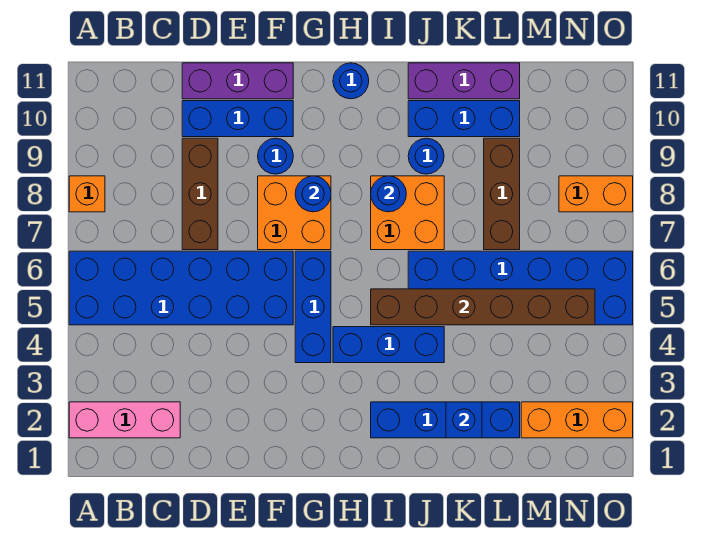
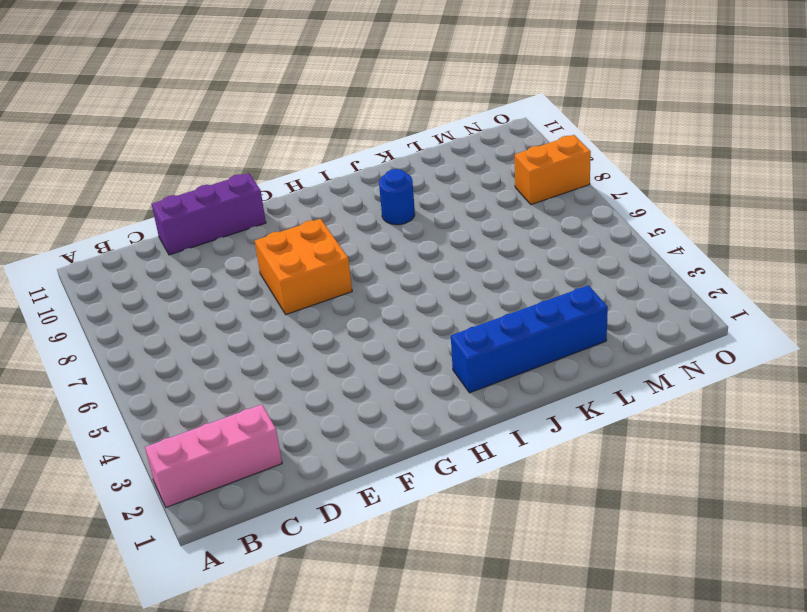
none -> blue brick A5:F6 level 1
none -> orange brick A8 level 1
none -> brown brick D7:D9 level 1

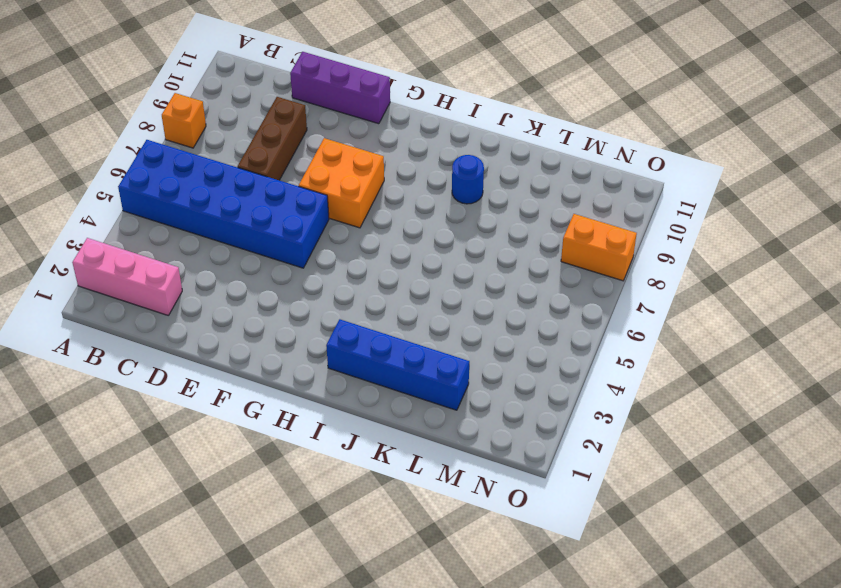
none -> blue brick D10:F10 level 1
none -> blue round brick F9 level 1
none -> blue brick G4:G6 level 1

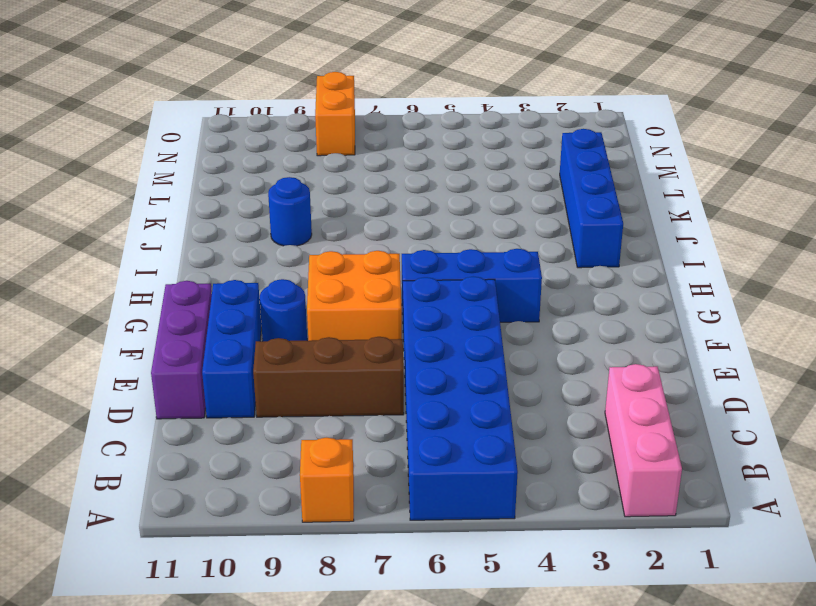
none -> blue brick H4:J4 level 1
none -> blue round brick H11 level 1
none -> orange brick I7:J8 level 1

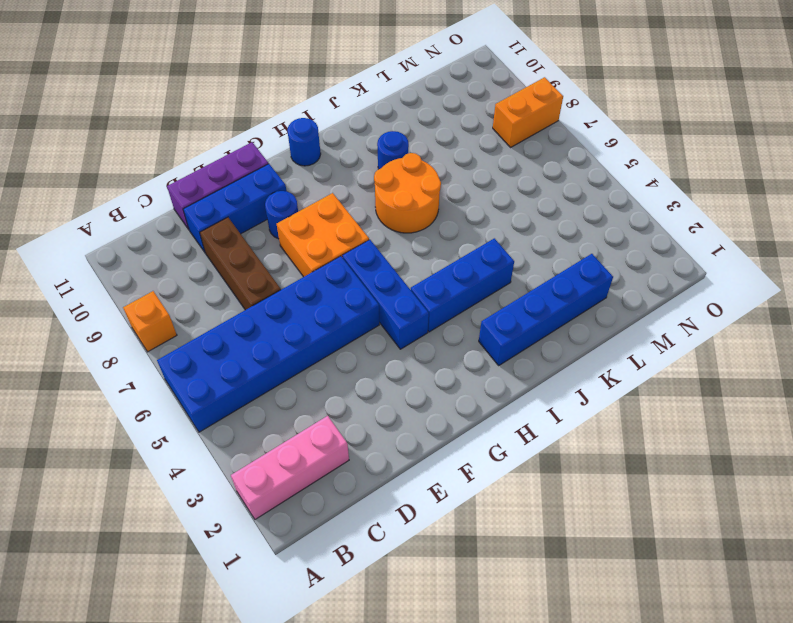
orange round brick I7:J8 level 1 -> orange brick I7:J8 level 1
none -> blue brick J5:O6 level 1
none -> blue brick J10:L10 level 1
none -> purple brick J11:L11 level 1

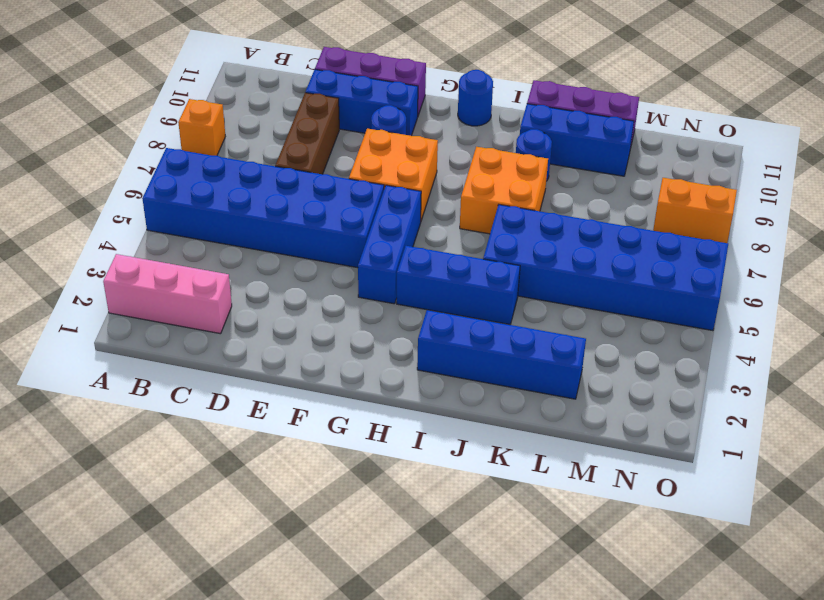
none -> brown brick L7:L9 level 1
none -> orange brick M2:O2 level 1
none -> blue round brick G8 level 2

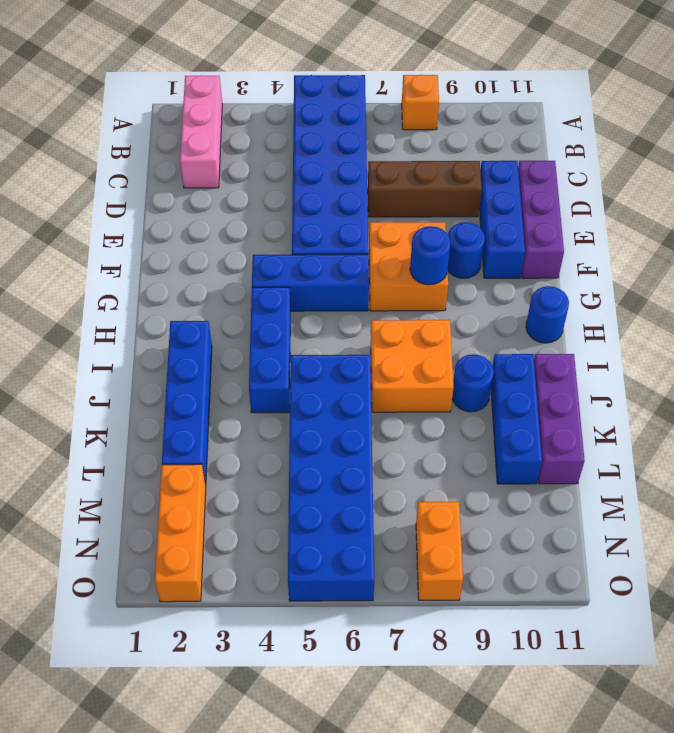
none -> brown brick L7:L9 level 1
none -> brown brick I5:N5 level 2
none -> blue round brick I8 level 2

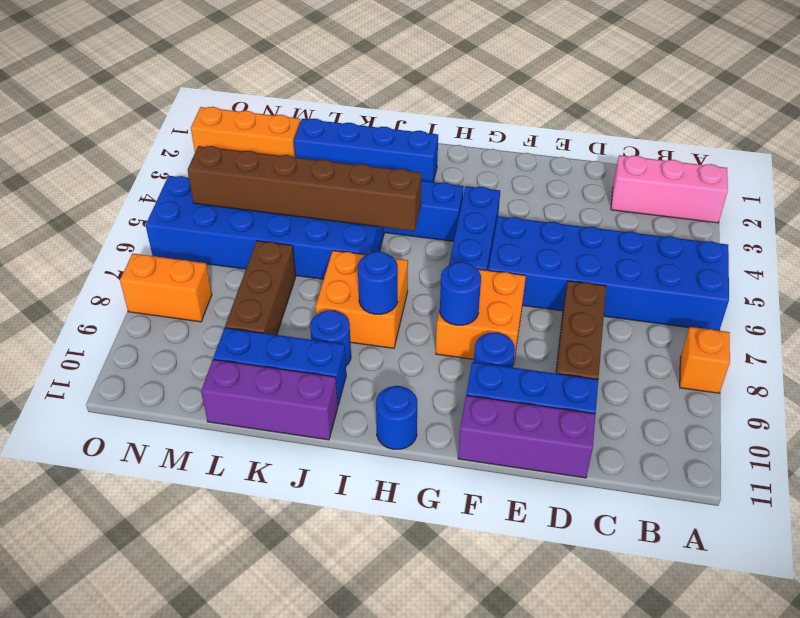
none -> blue brick K2 level 2

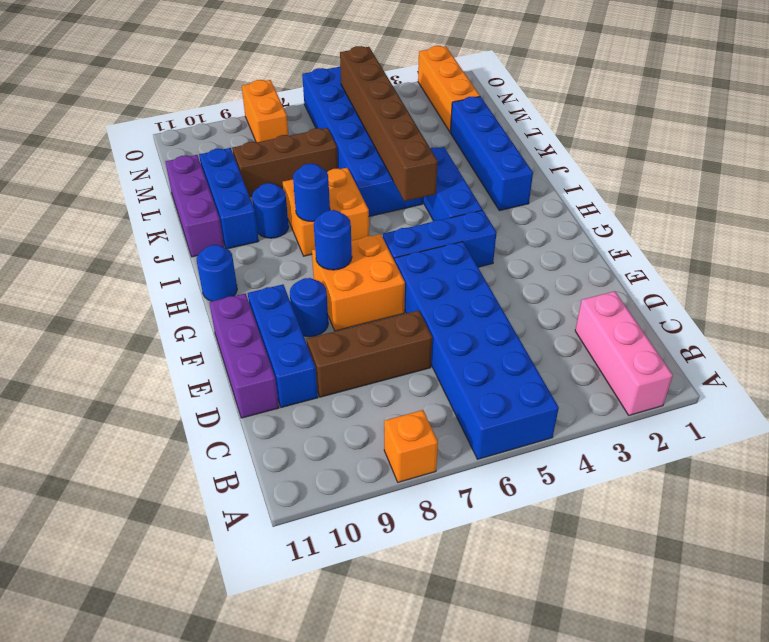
none -> blue brick K2 level 2

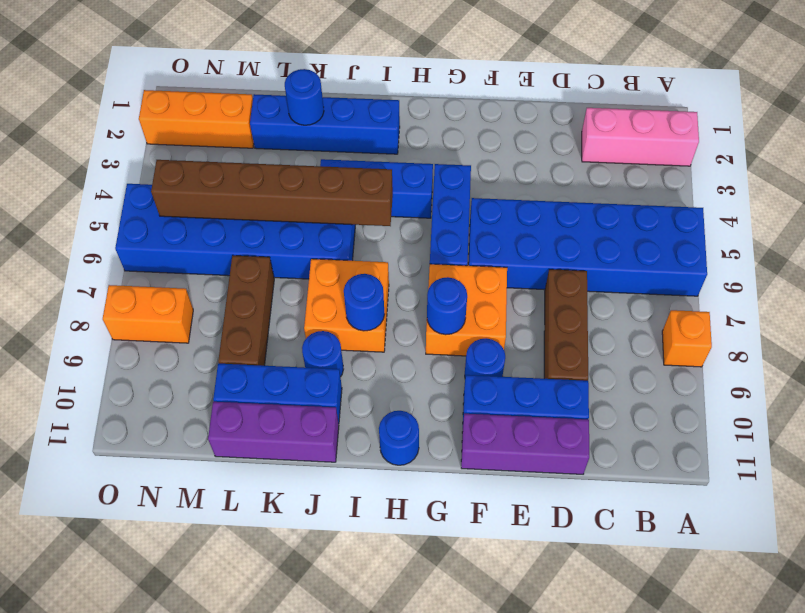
blue round brick K2 level 2 -> blue brick K2 level 2

